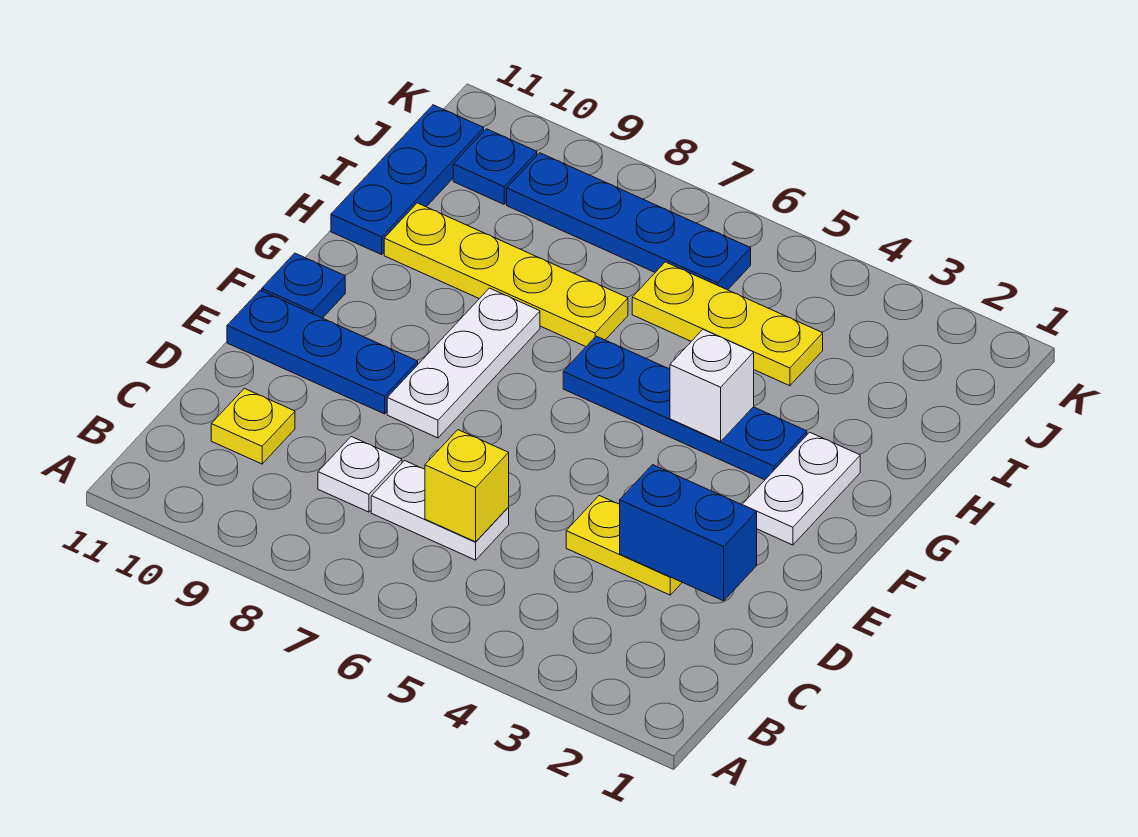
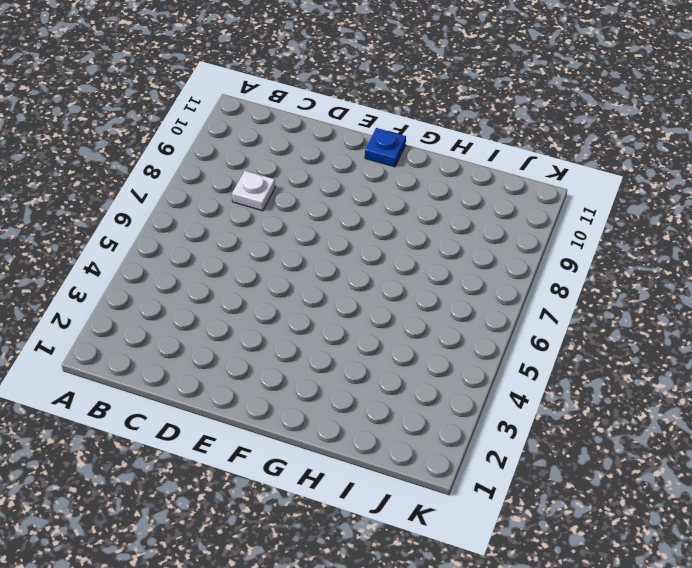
none -> white plate C6:C7 level 1
none -> yellow plate C10 level 1
none -> yellow plate D3:D4 level 1

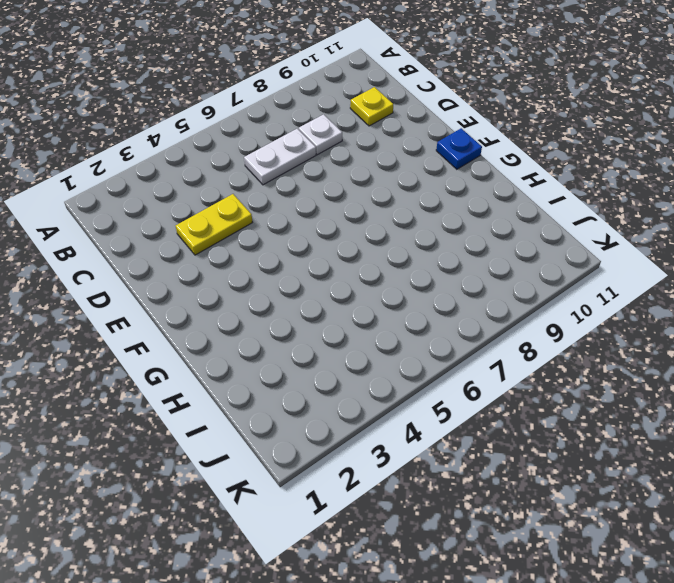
none -> white plate E8:G8 level 1
none -> blue plate E9:E11 level 1
none -> white plate F2:G2 level 1

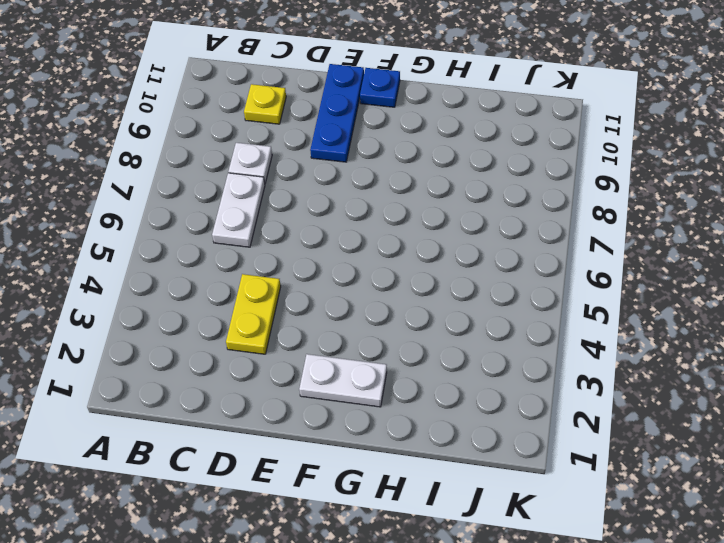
none -> white plate E8:G8 level 1
none -> blue plate G3:G6 level 1
none -> yellow plate H7:H10 level 1

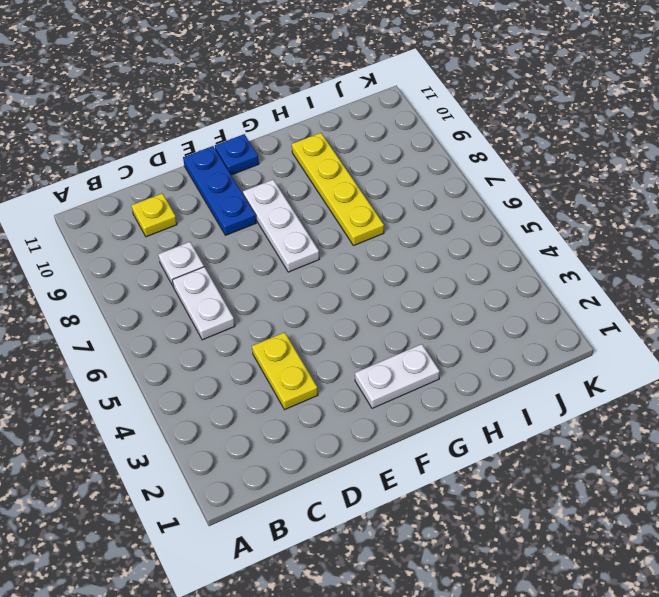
white plate F7:F9 level 1 -> white plate E8:G8 level 1
none -> blue plate G3:G6 level 1
none -> blue plate H11:J11 level 1
none -> yellow plate I4:I6 level 1

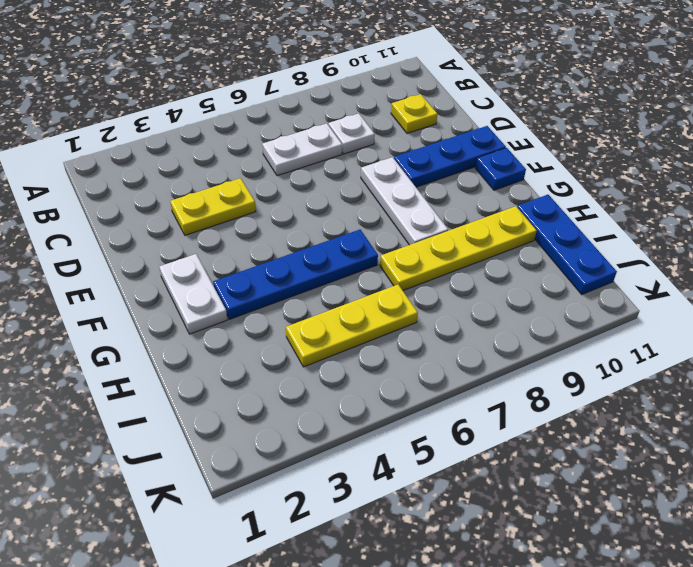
none -> blue plate J6:J9 level 1
none -> blue plate J10 level 1
none -> yellow brick C6 level 2

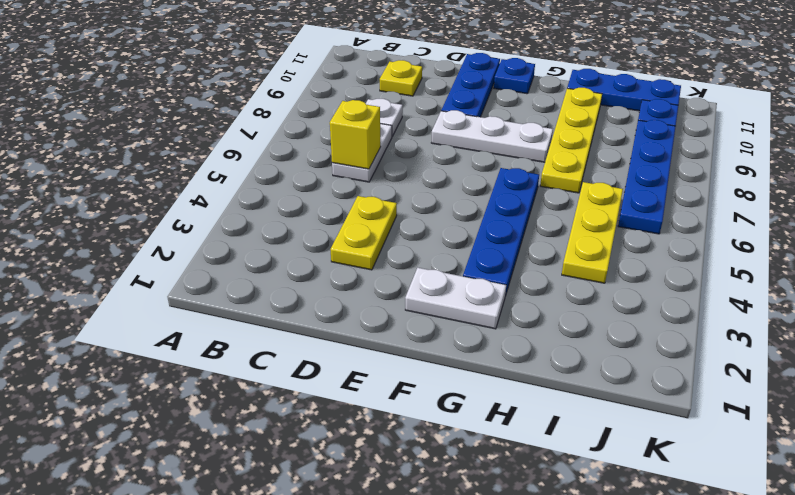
none -> blue brick D2:D3 level 2
none -> white brick G4 level 2

